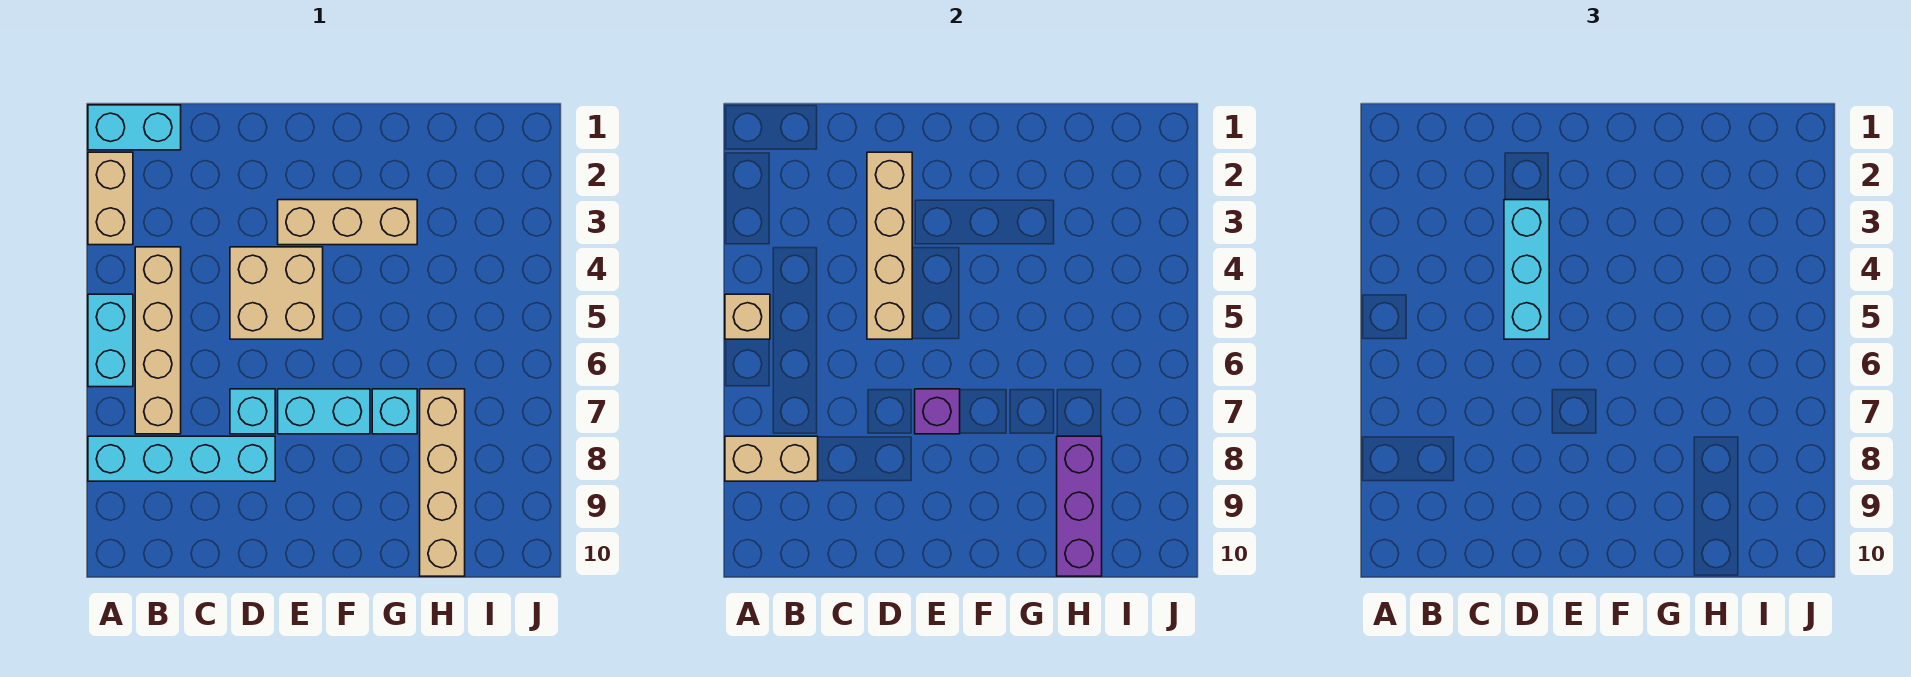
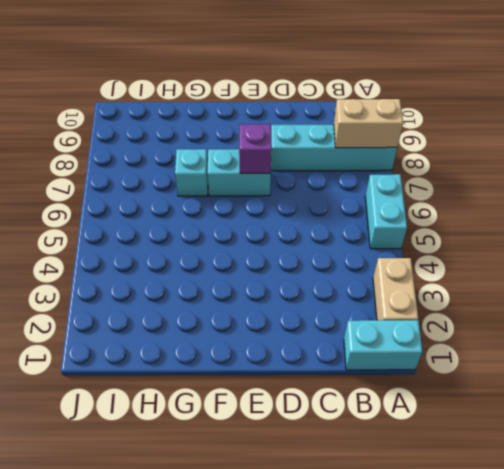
none -> tan brick B4:B7 level 1
none -> tan brick D4:E5 level 1
none -> cyan brick D7 level 1

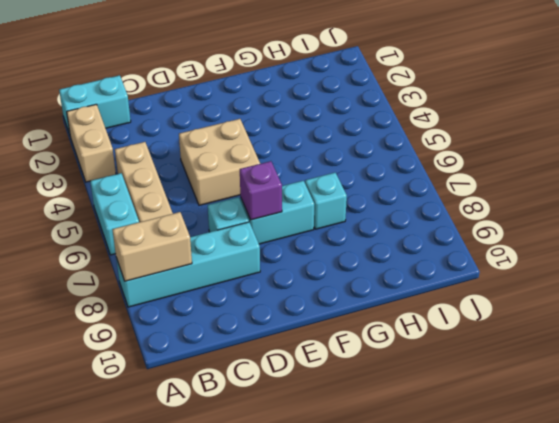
none -> tan brick E3:G3 level 1
none -> tan brick H7:H10 level 1
none -> tan brick A5 level 2

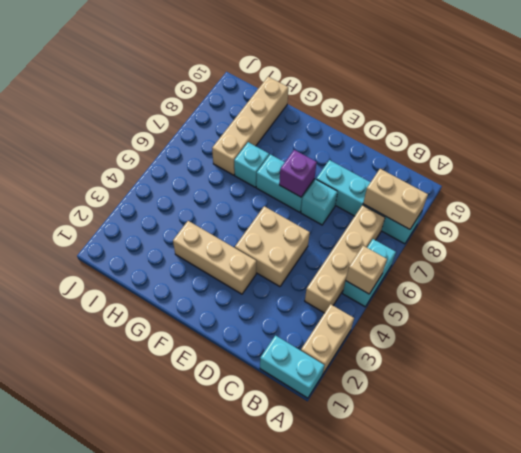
none -> tan brick D2:D5 level 2
none -> purple brick H8:H10 level 2
none -> cyan brick D3:D5 level 3

